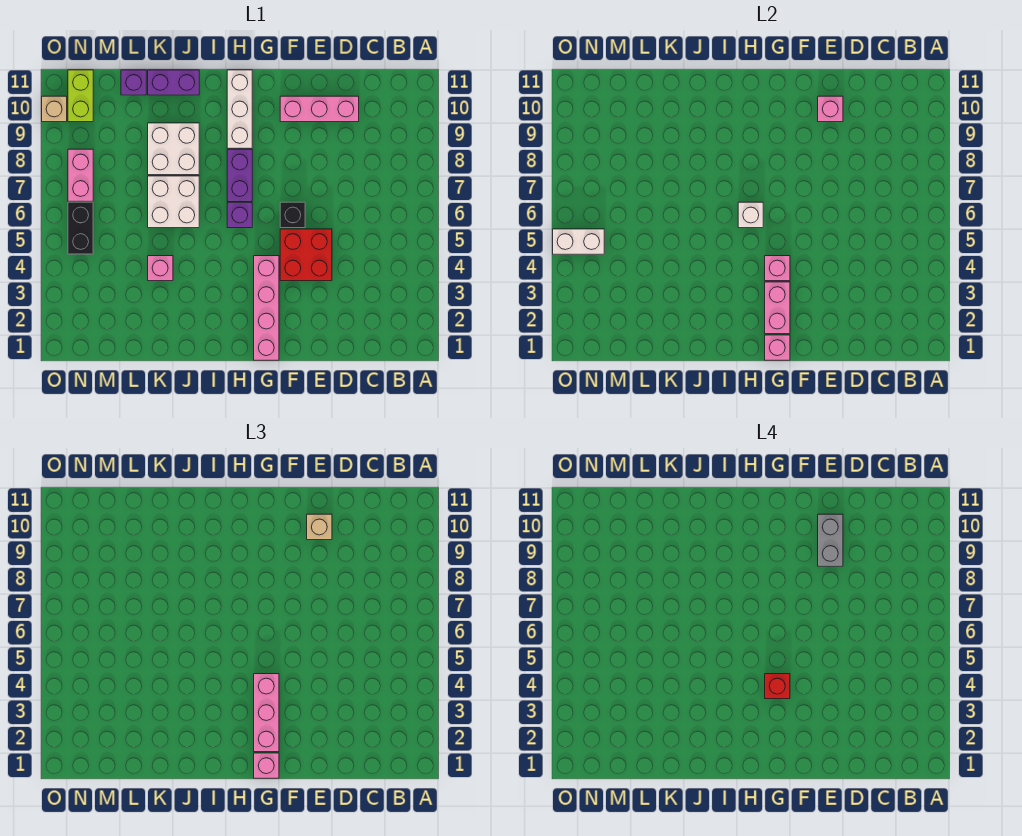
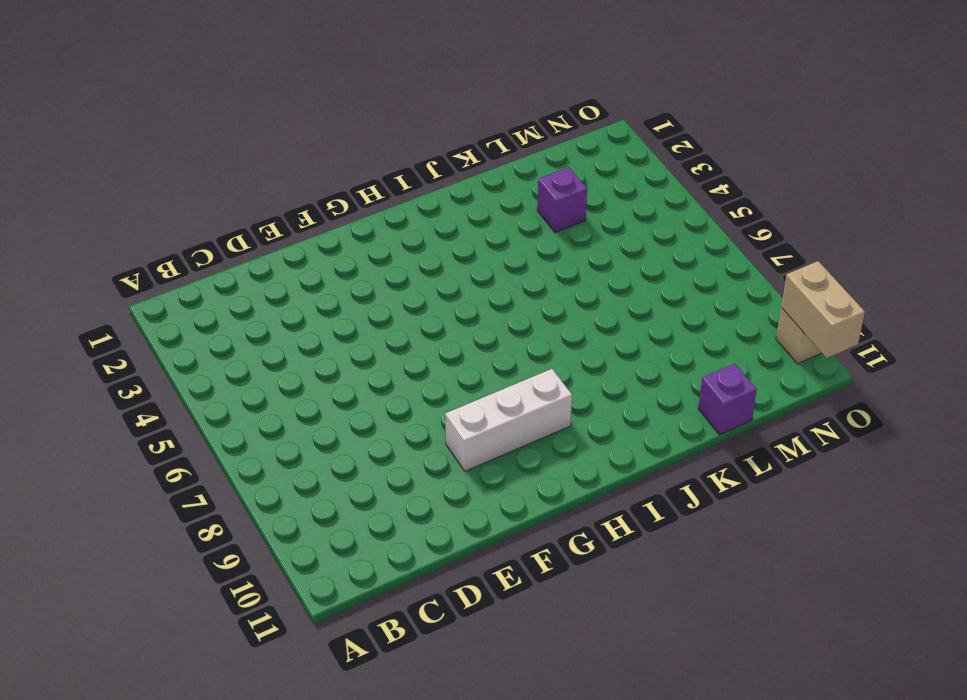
white brick F9:H9 level 1 -> white brick H9:H11 level 1
purple brick L3 level 1 -> purple brick H6 level 1
tan brick O10:O11 level 2 -> none
none -> pink brick D10:F10 level 1
none -> red brick E4:F5 level 1
none -> black brick F6 level 1

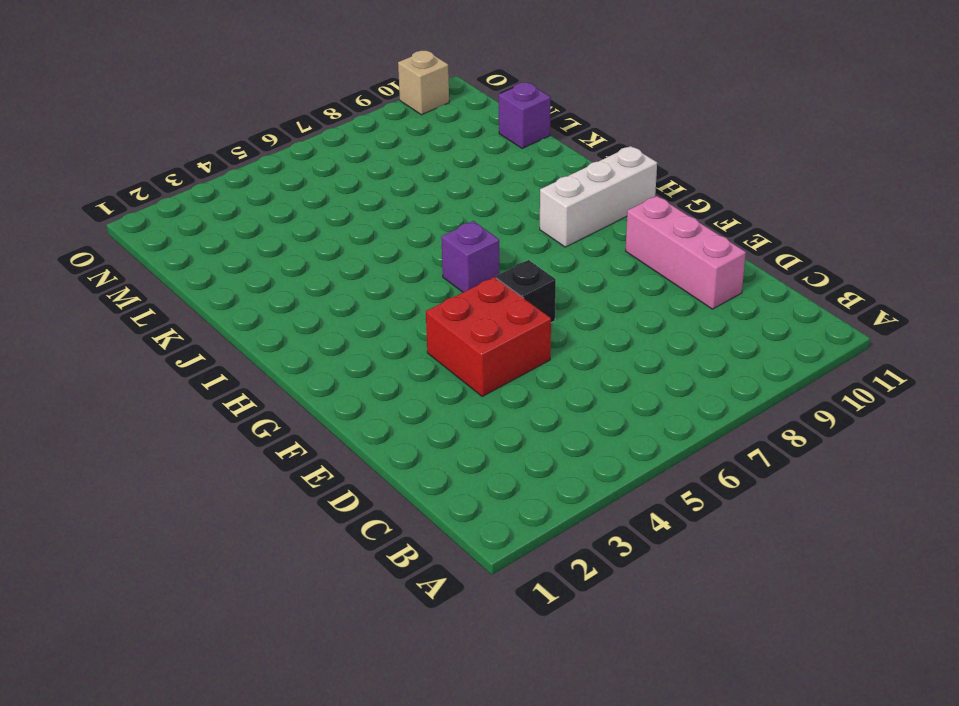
none -> pink brick G1:G4 level 1
none -> purple brick H7:H8 level 1
none -> white brick J6:K7 level 1

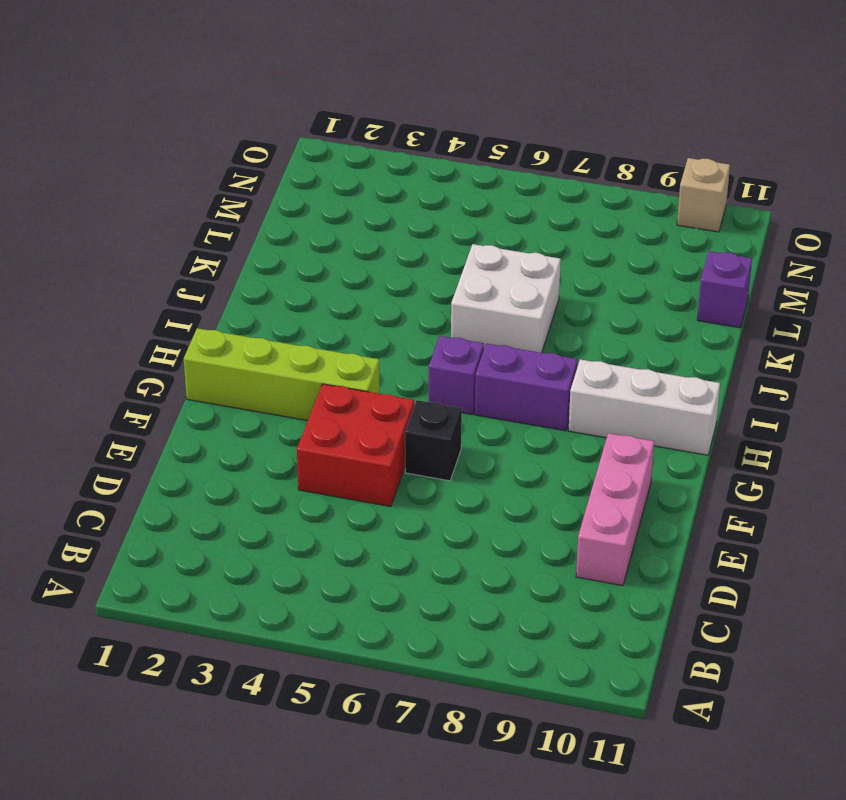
lime brick G1:G4 level 1 -> pink brick G1:G4 level 1
none -> white brick J8:K9 level 1
none -> purple brick J11:K11 level 1
none -> pink brick K4 level 1

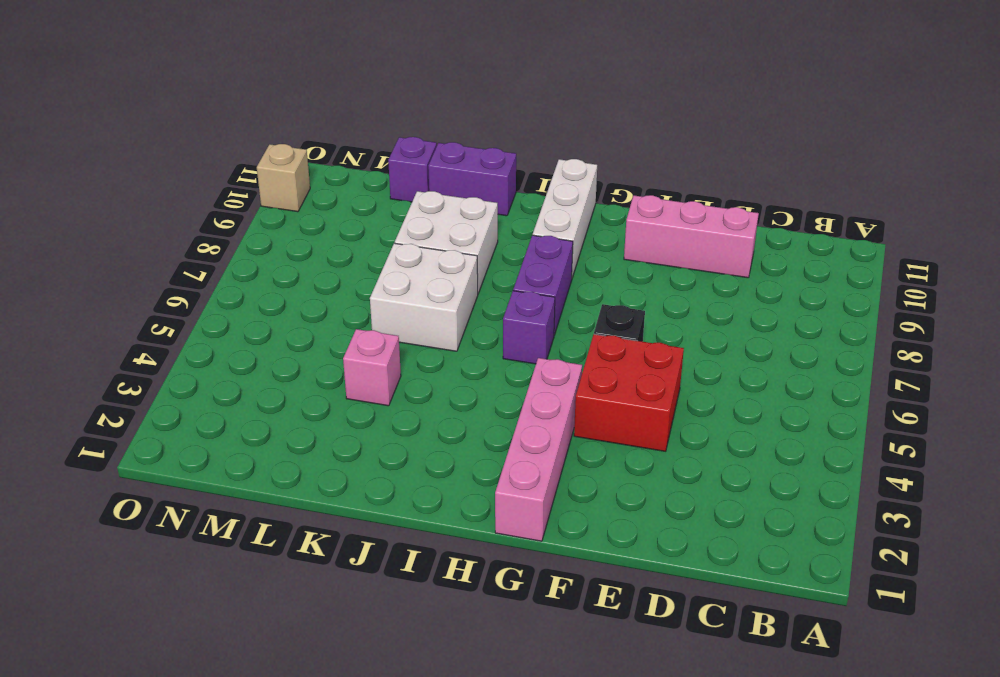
none -> black brick N5:N6 level 1
none -> pink brick N7:N8 level 1
none -> lime brick N10:N11 level 1

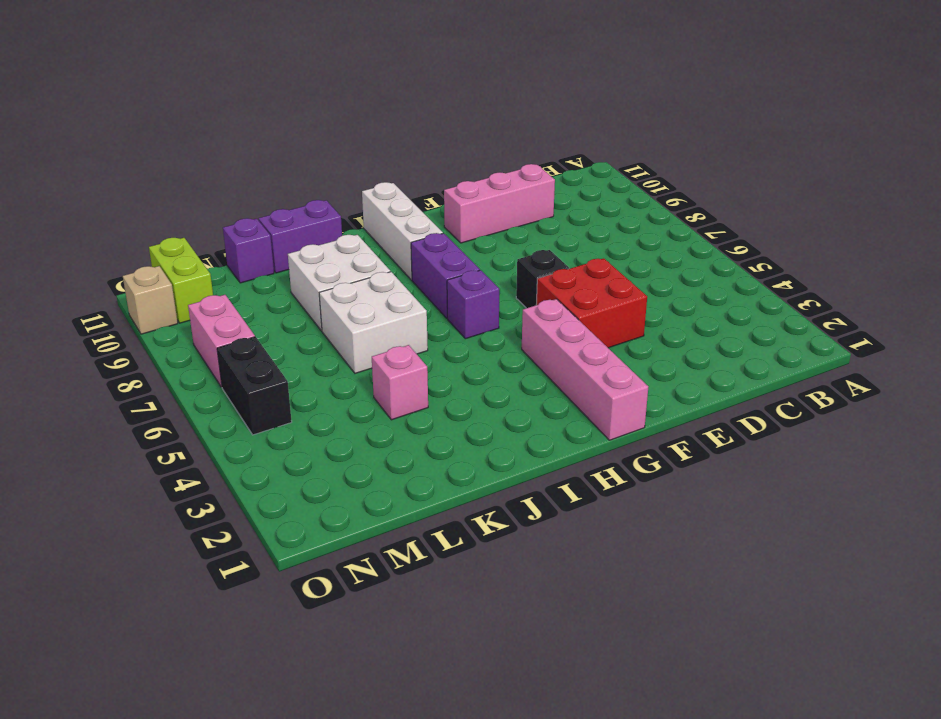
none -> pink brick E10 level 2
none -> pink brick G1 level 2
none -> pink brick G2:G3 level 2

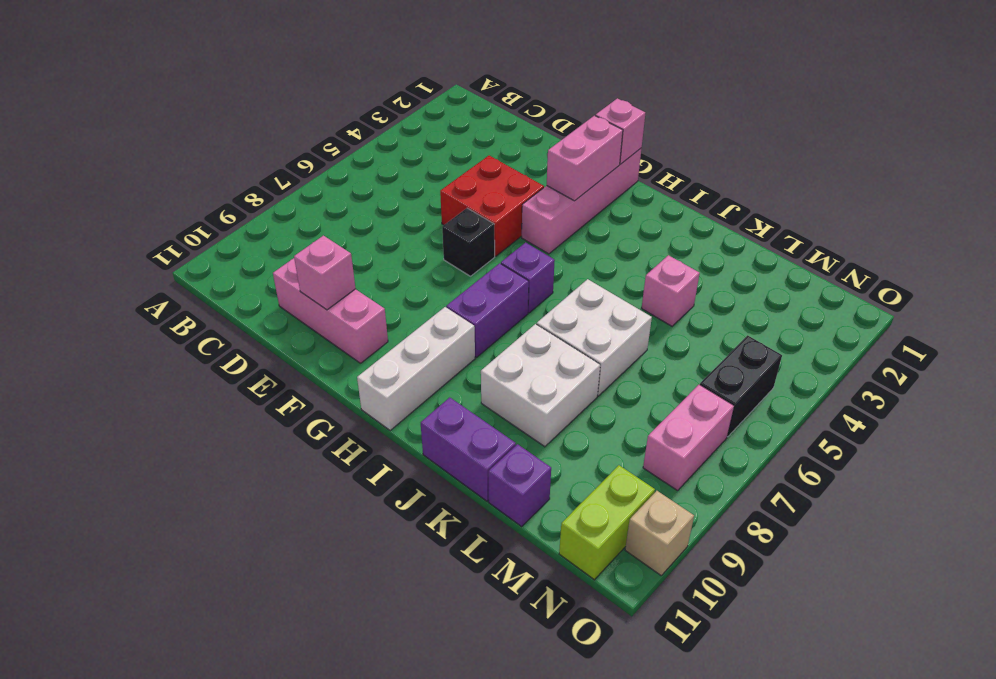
none -> pink brick G4 level 2
none -> white brick H6 level 2
none -> white brick N5:O5 level 2

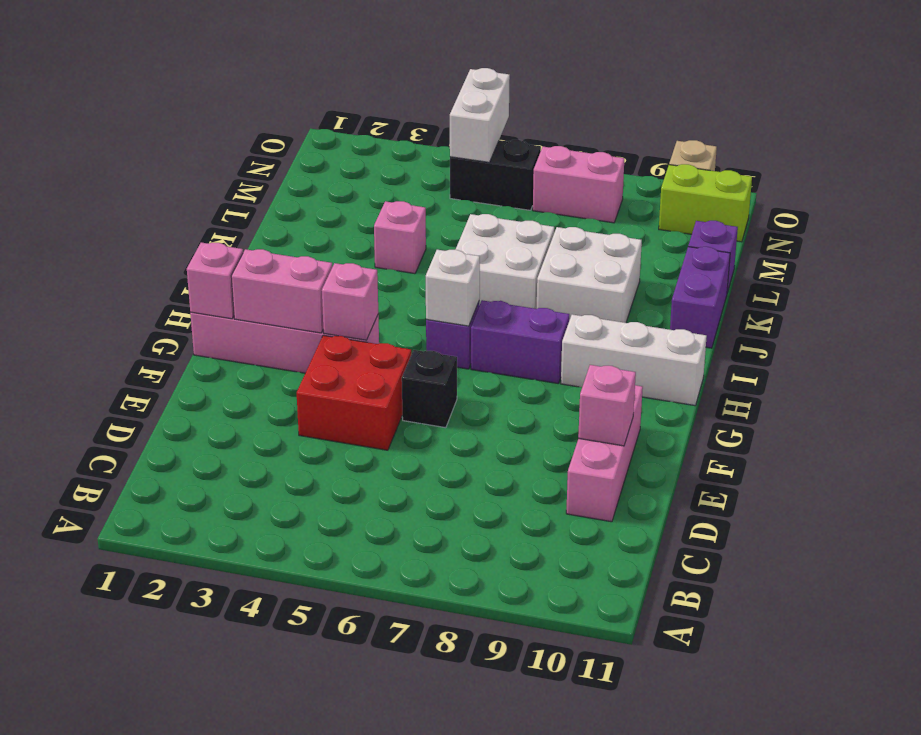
none -> tan brick E10 level 3
none -> pink brick G1 level 3
none -> pink brick G2:G4 level 3

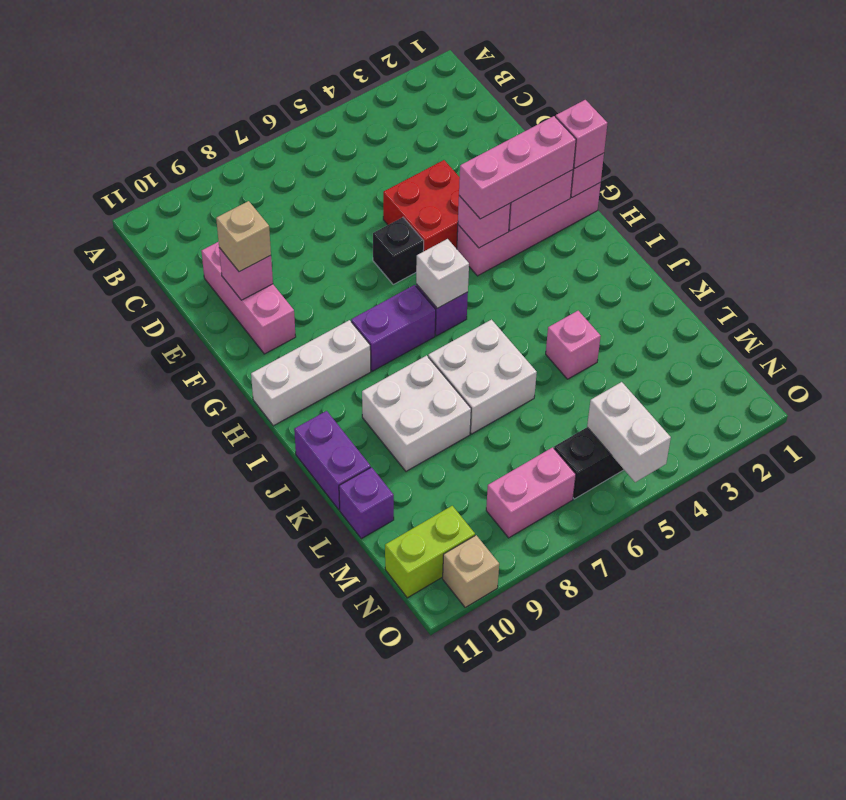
none -> grey brick E9:E10 level 4
none -> red brick G4 level 4

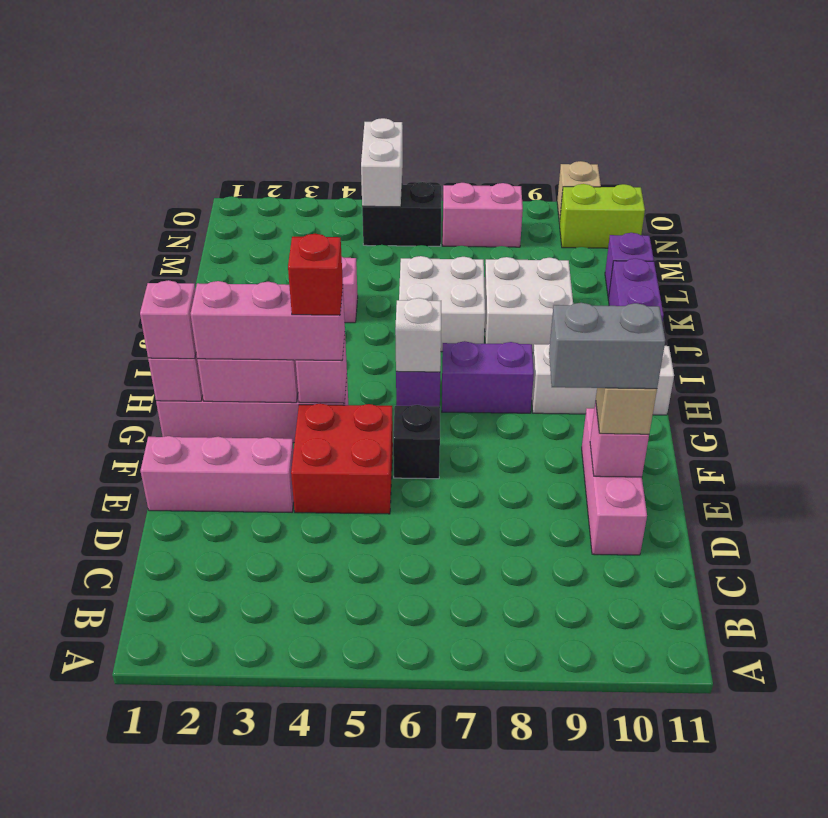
pink brick E1:E3 level 1 -> none

